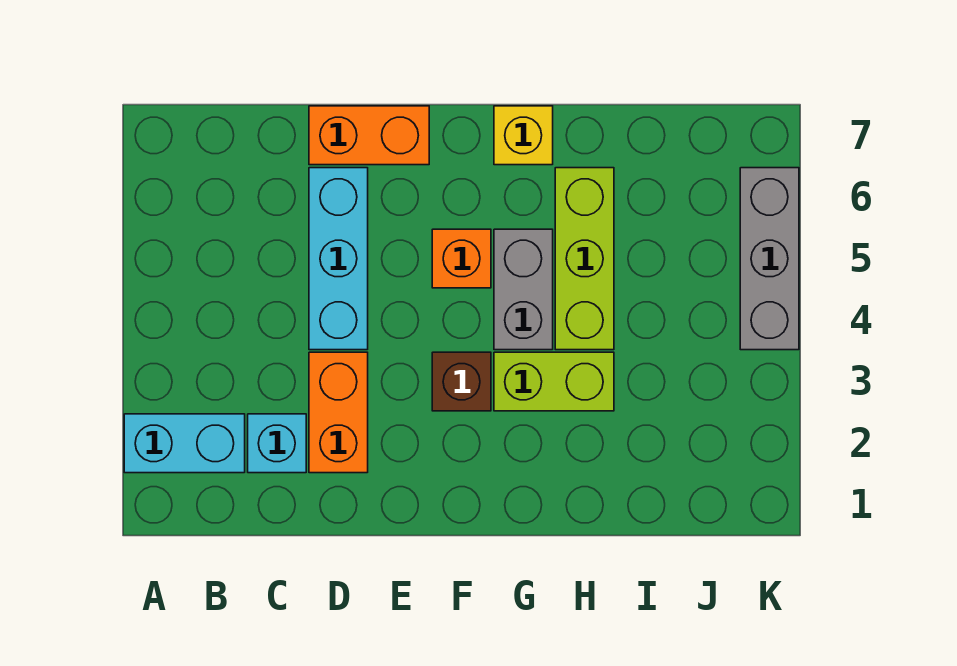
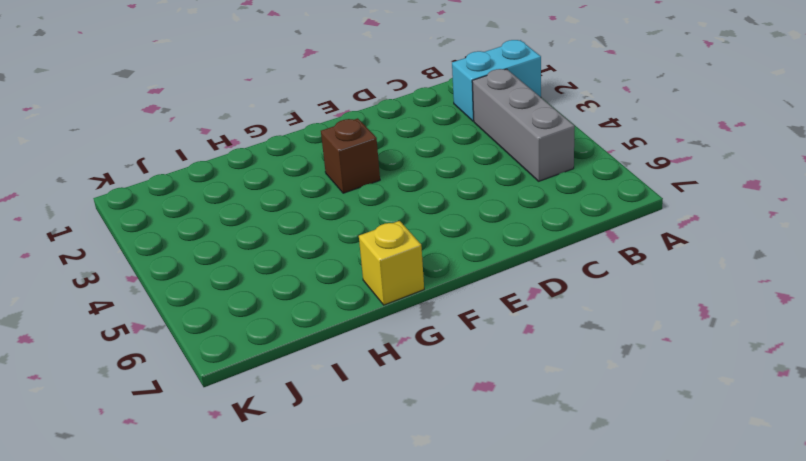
grey brick B3:B5 level 1 -> grey brick K4:K6 level 1
none -> cyan brick C2 level 1
none -> orange brick D2:D3 level 1
none -> cyan brick D4:D6 level 1

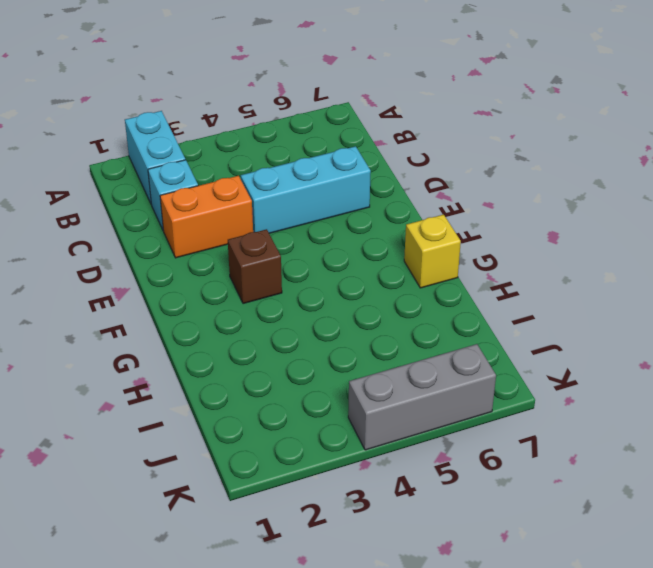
none -> orange brick D7:E7 level 1
none -> orange brick F5 level 1
none -> lime brick G3:H3 level 1

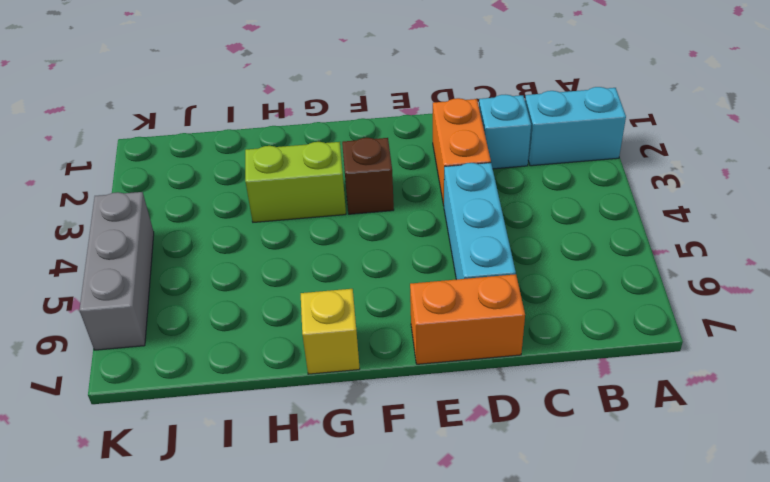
none -> orange brick F5 level 1
none -> grey brick G4:G5 level 1
none -> lime brick H4:H6 level 1

